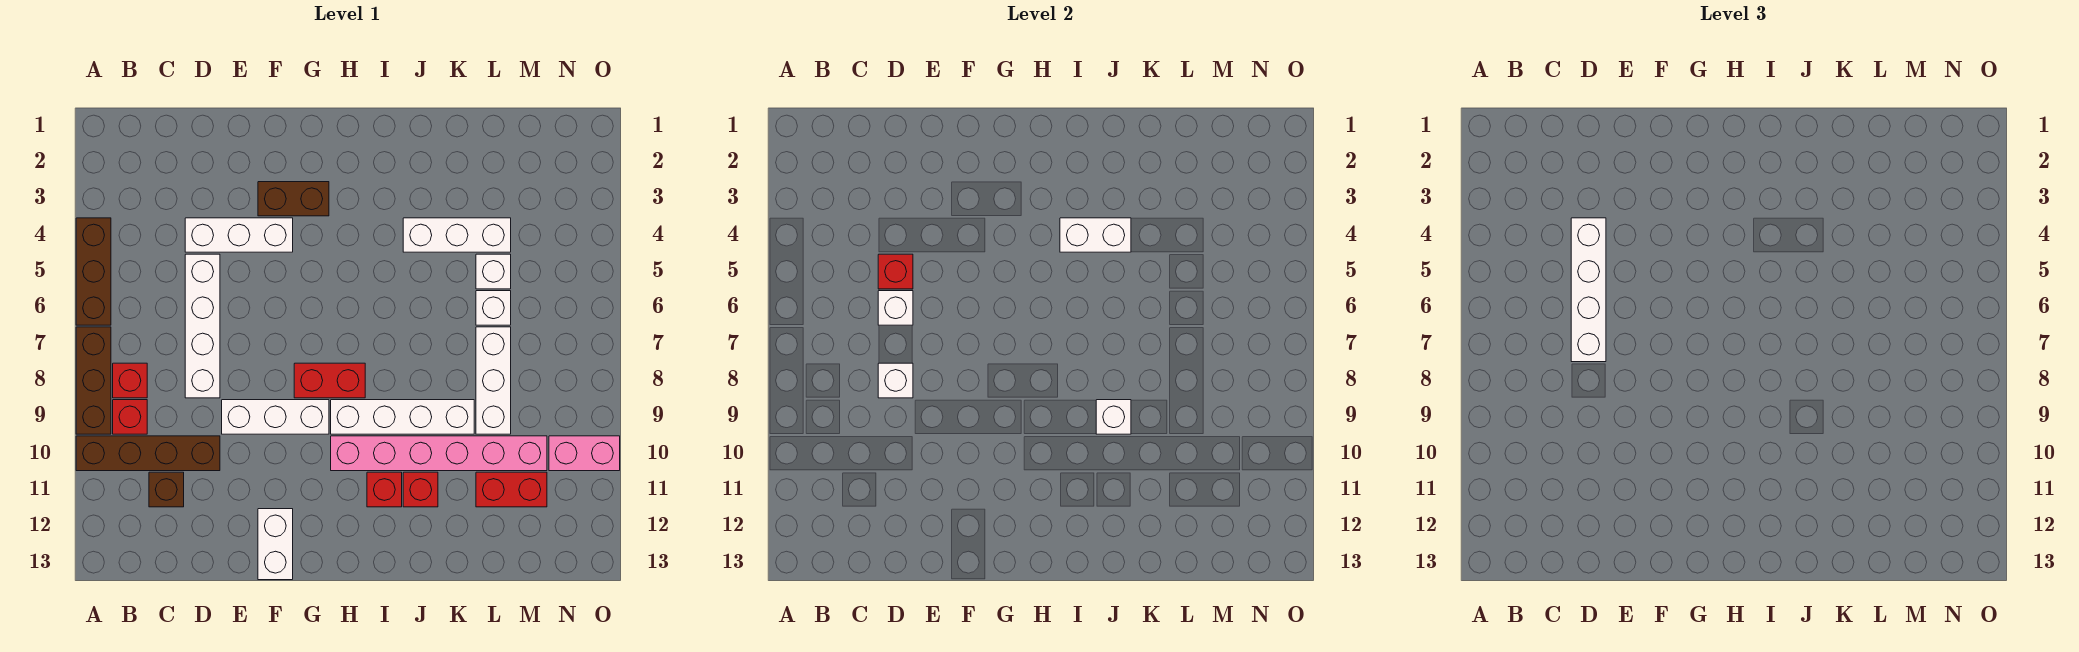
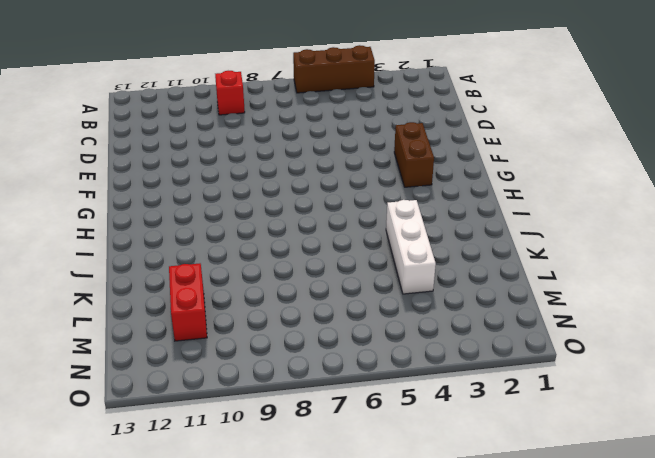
none -> brown brick A7:A9 level 1
none -> brown brick A10:D10 level 1
none -> red brick B8 level 1

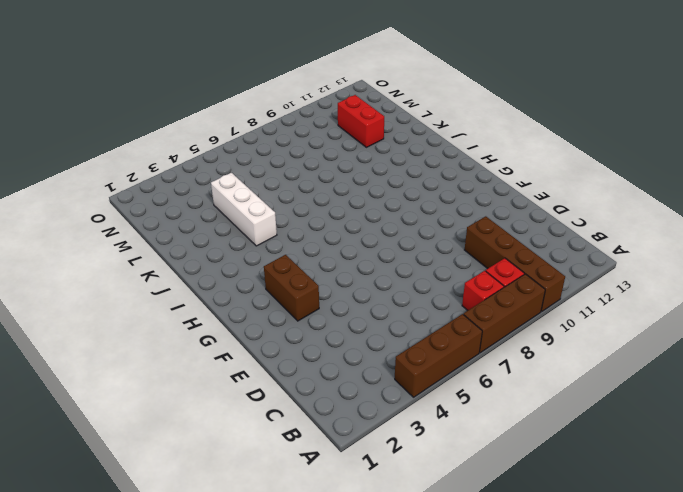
none -> brown brick C11 level 1
none -> white brick D4:F4 level 1
none -> white brick D5:D8 level 1

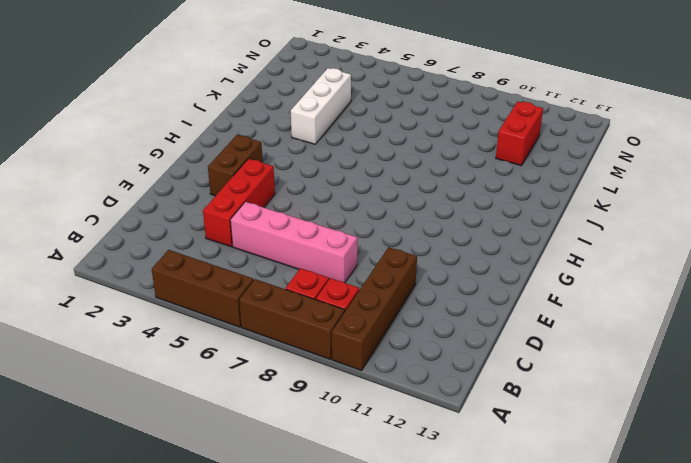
red brick D4:F4 level 1 -> white brick D4:F4 level 1
pink brick D5:D8 level 1 -> white brick D5:D8 level 1
none -> brown brick C11 level 1
none -> white brick E9:G9 level 1
none -> white brick F12:F13 level 1

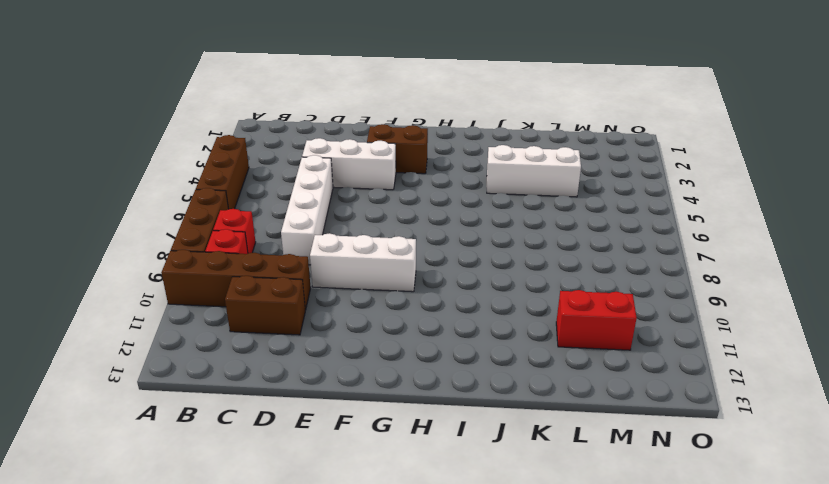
brown brick C11:D11 level 1 -> brown brick C11 level 1
none -> white brick F12:F13 level 1
none -> red brick G8:H8 level 1
none -> white brick H9:K9 level 1

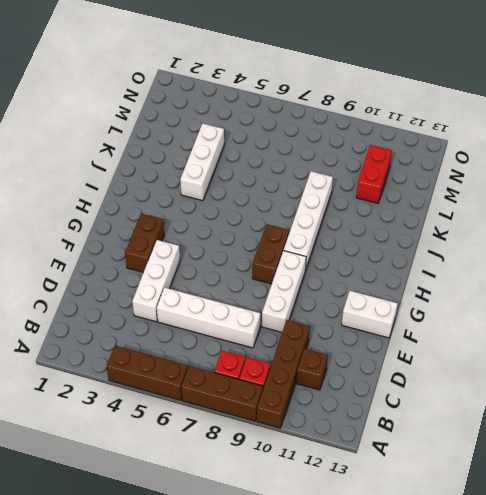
brown brick G8:H8 level 1 -> red brick G8:H8 level 1
none -> pink brick H10:M10 level 1
none -> red brick I11 level 1
none -> red brick J11 level 1

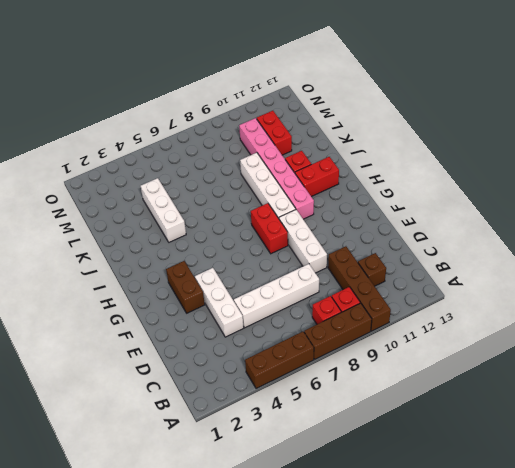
red brick I11:I12 level 1 -> red brick I11 level 1
none -> white brick F12:F13 level 1
none -> white brick L5 level 1
none -> white brick L6 level 1

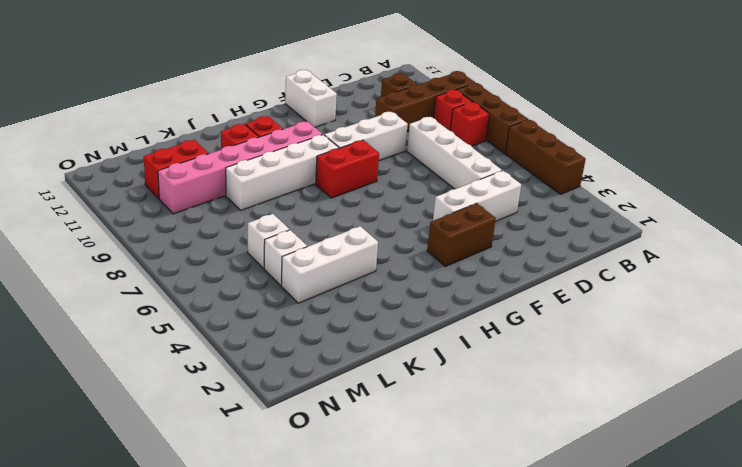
none -> white brick L7:L9 level 1
none -> pink brick N10:O10 level 1
none -> red brick D5 level 2

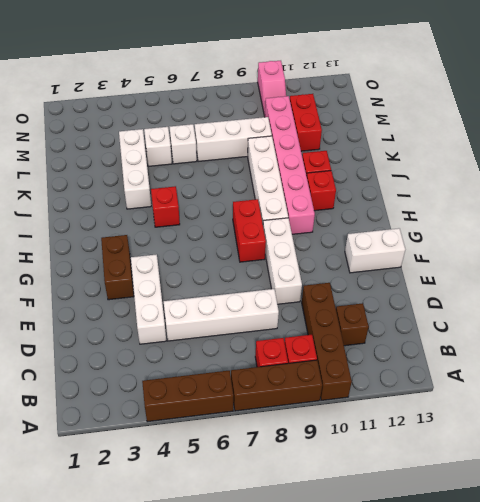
red brick I5 level 1 -> red brick D5 level 2
pink slope N10:O10 level 1 top O -> pink brick N10:O10 level 1
none -> white brick D6 level 2
none -> white brick D8 level 2
none -> white brick I4:J4 level 2

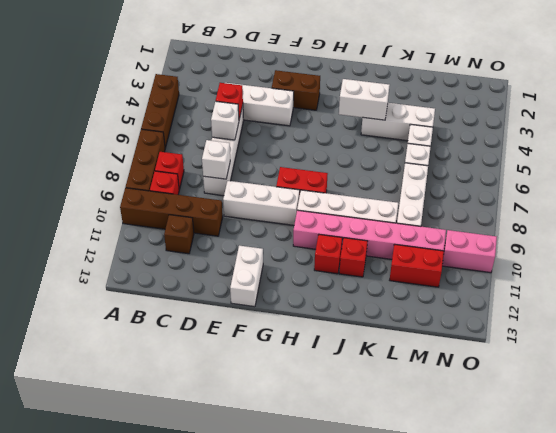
none -> white brick J9 level 2
none -> white brick D4:D7 level 3

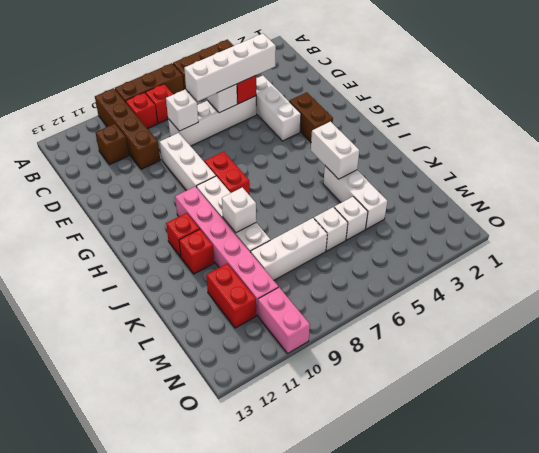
none -> white brick F12:F13 level 1

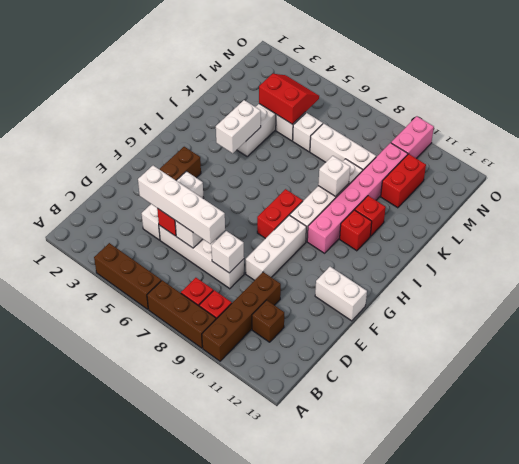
red slope L4:M5 level 2 top L -> none

